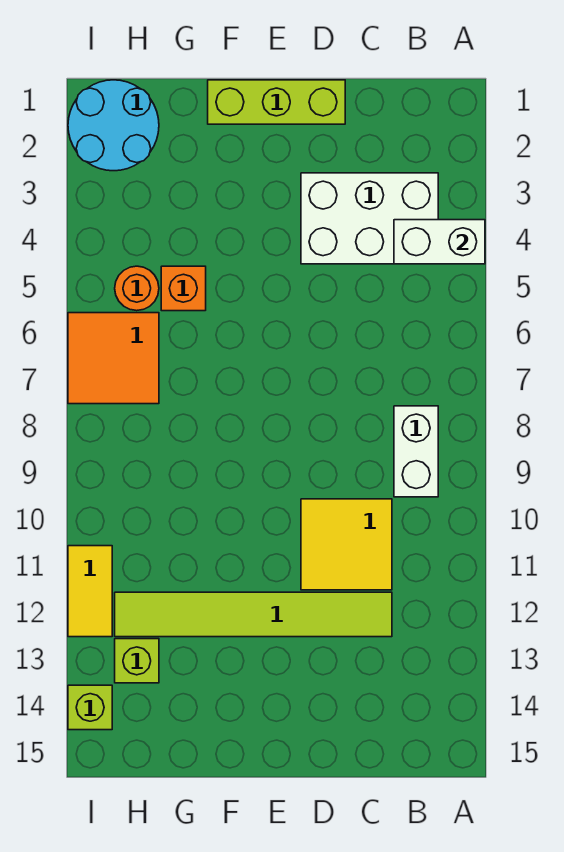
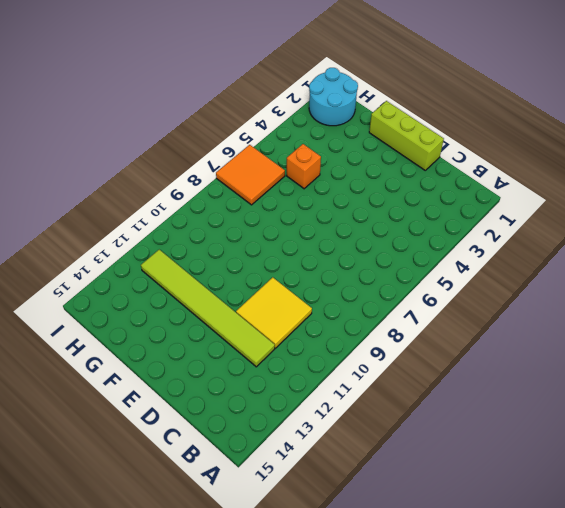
none -> white brick B3:D4 level 1
none -> white brick B8:B9 level 1
none -> orange round brick H5 level 1

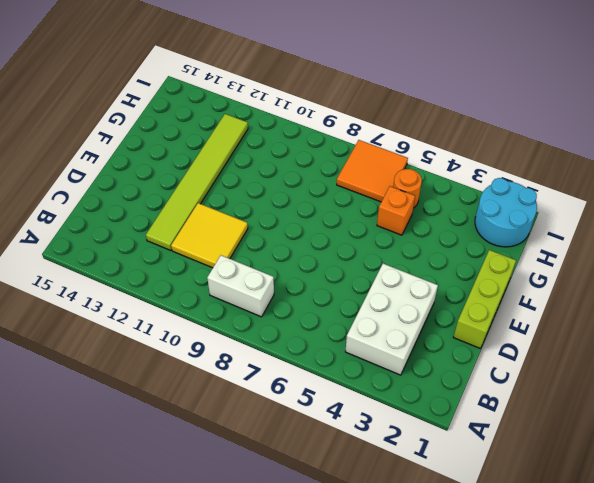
none -> lime brick H13 level 1
none -> yellow tile I11:I12 level 1
none -> lime brick I14 level 1

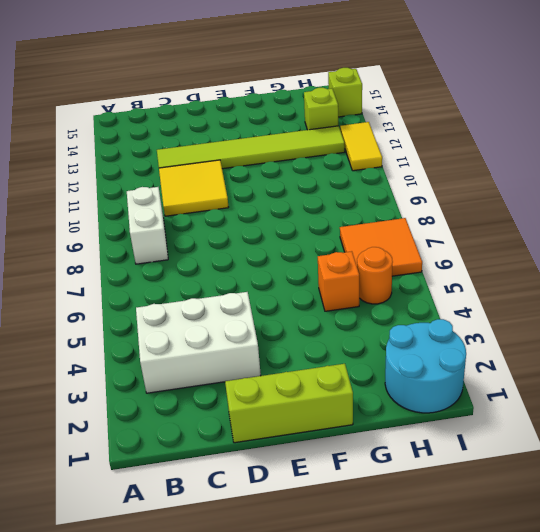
none -> white brick A4:B4 level 2

